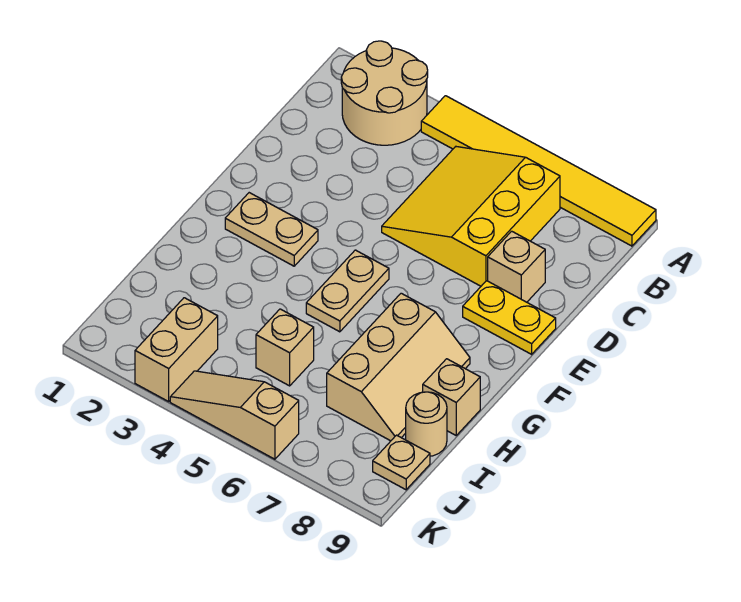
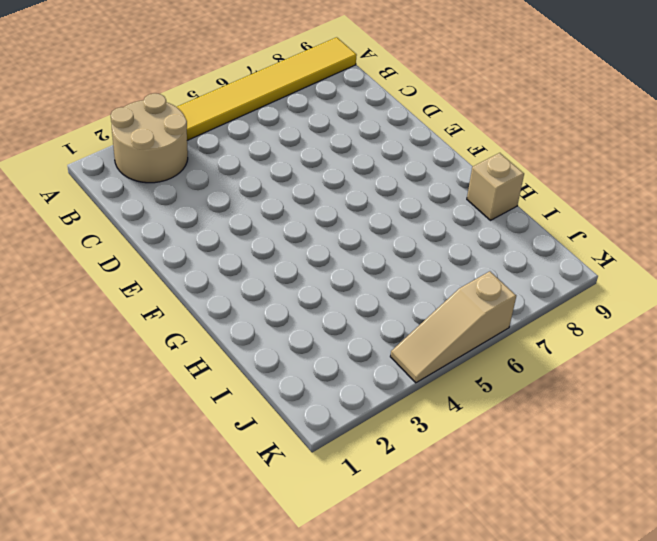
none -> yellow slope B5:D7 level 1 top 7
none -> tan brick D8 level 1
none -> yellow plate E8:E9 level 1

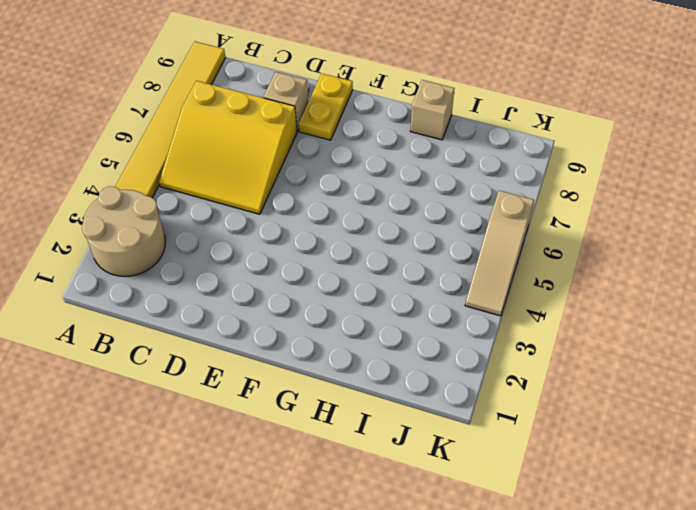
none -> tan plate F2:F3 level 1
none -> tan plate F5:G5 level 1
none -> tan slope G7:I8 level 1 top 7

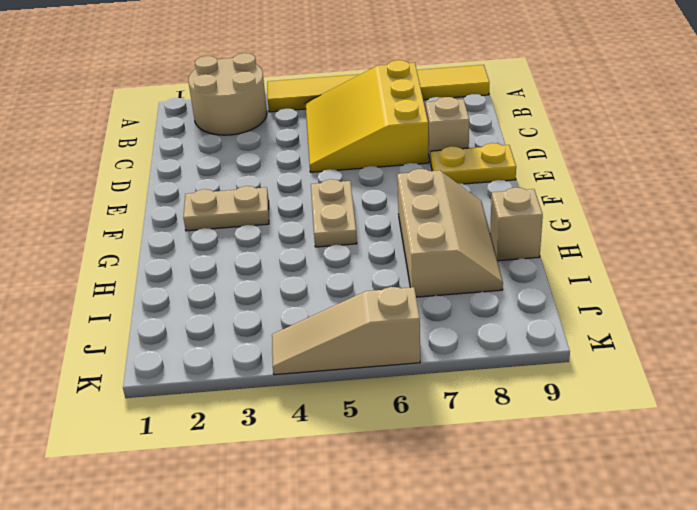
none -> tan brick I5 level 1
none -> tan round brick I9 level 1
none -> tan brick J3:K3 level 1

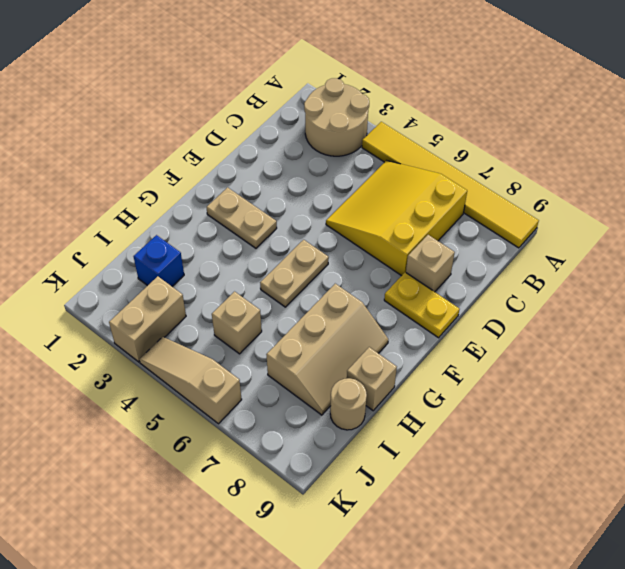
blue brick I2 level 1 -> none
none -> tan plate J9 level 1

